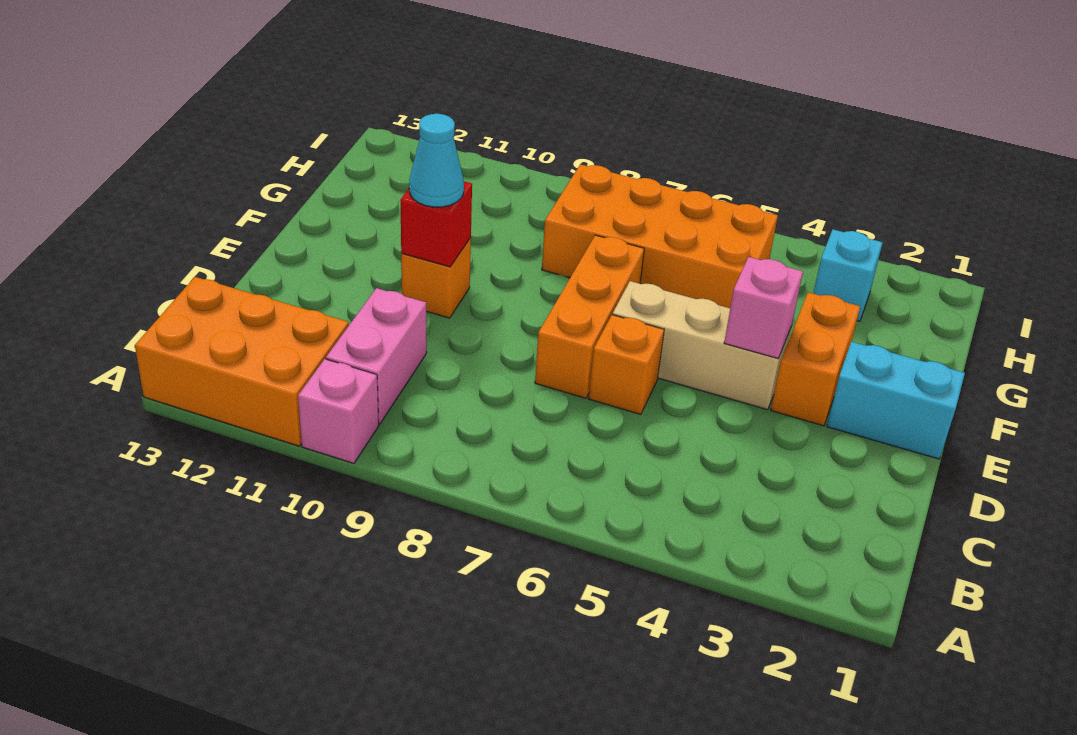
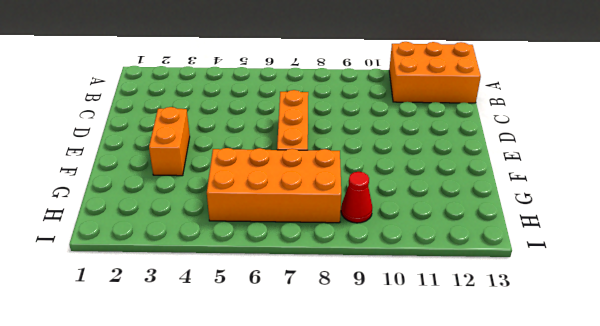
red cone H9 level 1 -> none
none -> pink brick A10 level 1
none -> pink brick B10:C10 level 1
none -> orange brick D6 level 1

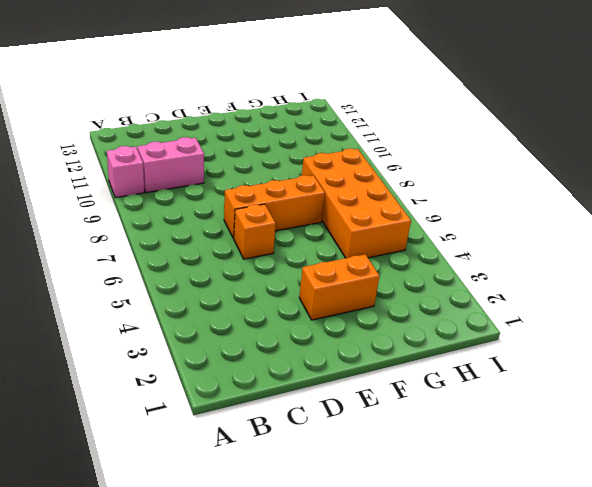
none -> orange brick A11:B13 level 1
none -> cyan brick E1:E2 level 1
none -> tan brick E4:E6 level 1

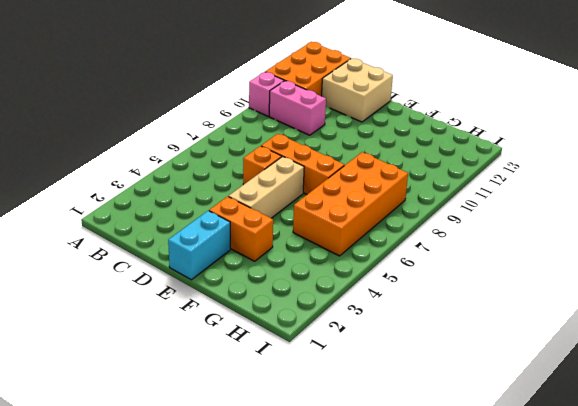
tan brick C12:D13 level 1 -> none
none -> orange brick E10 level 1
none -> cyan brick H3 level 1
none -> pink brick E4 level 2

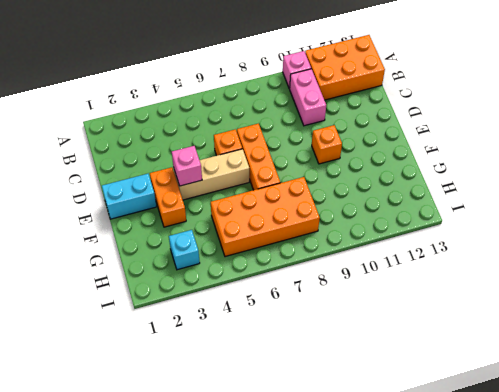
none -> red brick E10 level 2
none -> cyan cone E10 level 3

